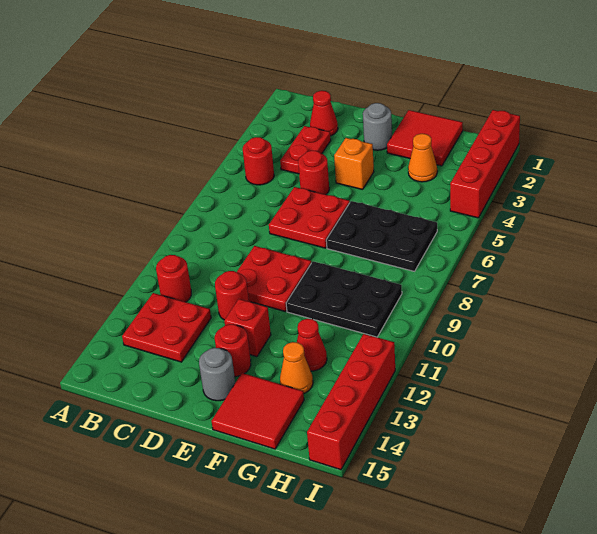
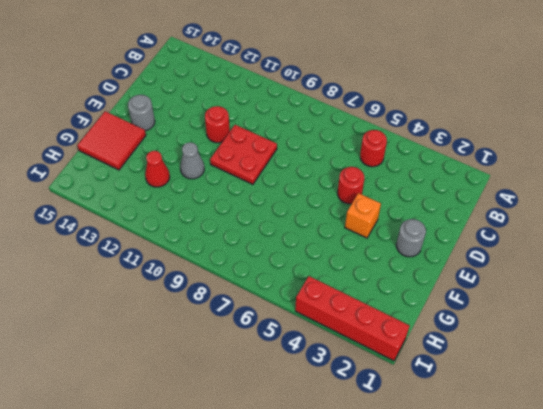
grey cone F11 level 1 -> none
none -> red round brick B11 level 1
none -> red plate B12:C13 level 1
none -> red cone C2 level 1

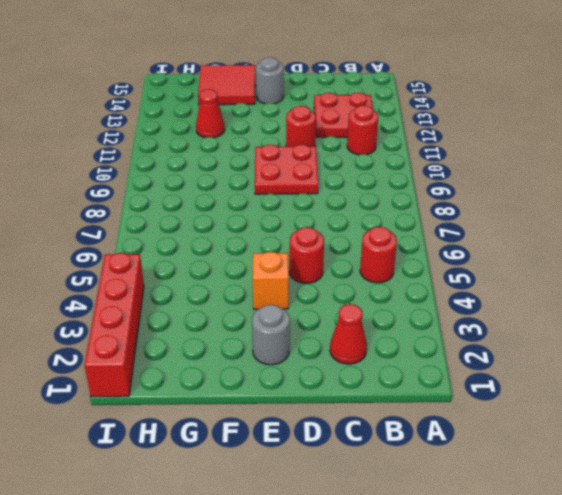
none -> red plate C3:C4 level 1
none -> red plate D6:E7 level 1
none -> red brick E12 level 1

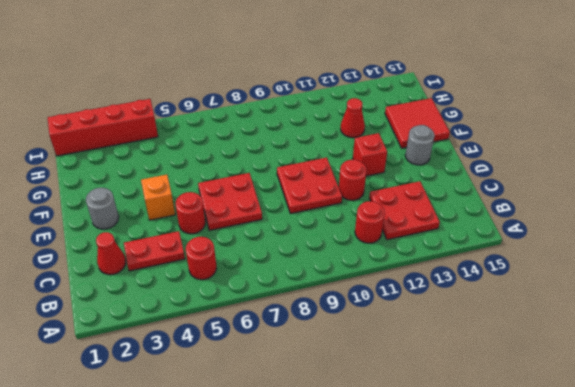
none -> red round brick E13 level 1
none -> red tile F1:G2 level 1
none -> black plate F6:H7 level 1

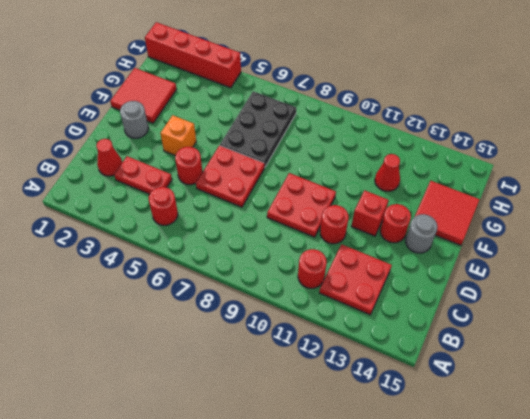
none -> black plate F9:H10 level 1
none -> orange cone G3 level 1
none -> orange cone G13 level 1

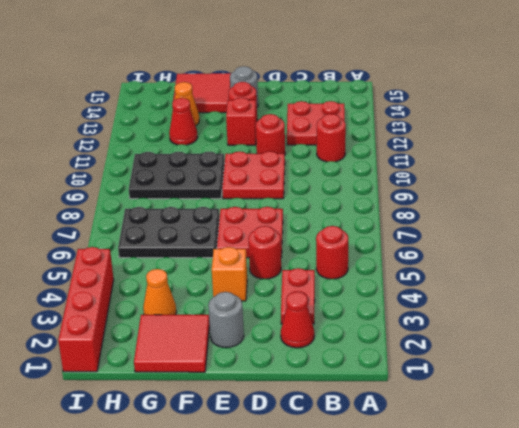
none -> red brick I12:I15 level 1

